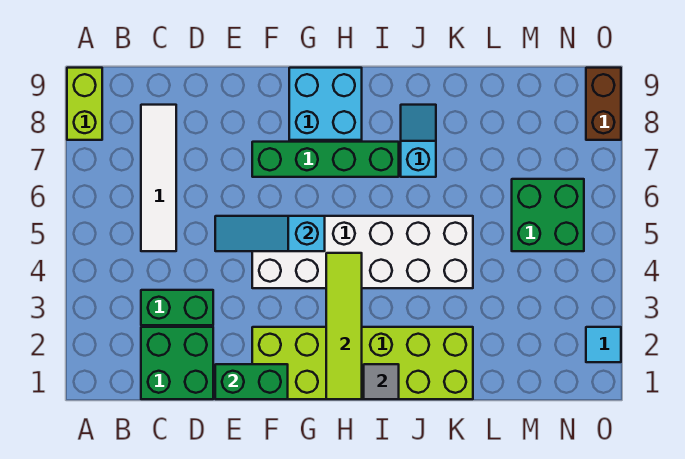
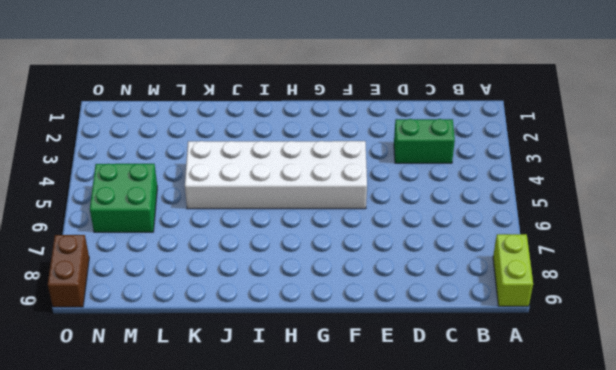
none -> green brick C1:D2 level 1
none -> white tile C5:C8 level 1
none -> lime brick F1:K2 level 1

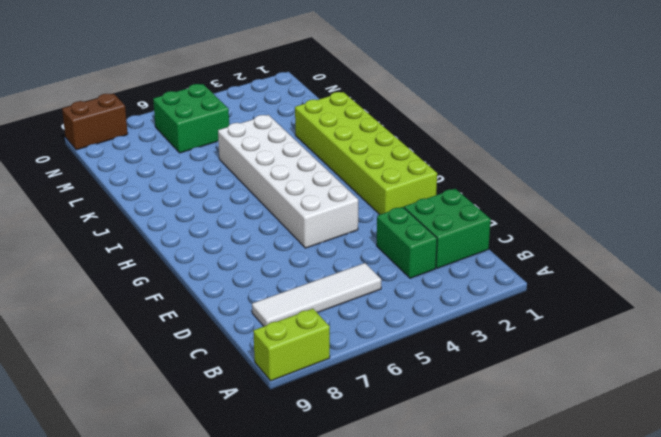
none -> green brick F7:I7 level 1
none -> cyan brick G8:H9 level 1
none -> cyan slope J7:J8 level 1 top 7

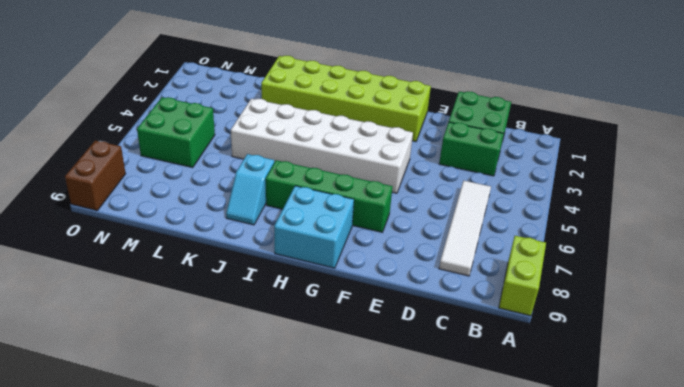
none -> cyan tile O2 level 1
none -> green brick E1:F1 level 2
none -> cyan slope E5:G5 level 2 top G

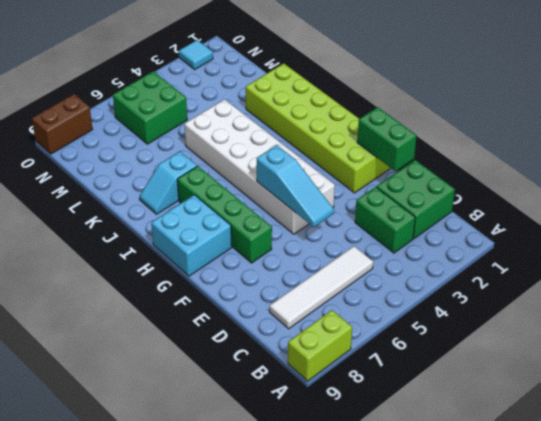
none -> lime tile H1:H4 level 2
none -> grey tile I1 level 2

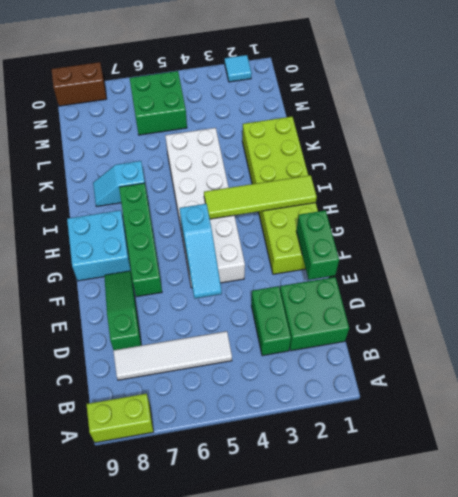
green slope D8:F8 level 1 top D -> none
none -> grey tile I1 level 2

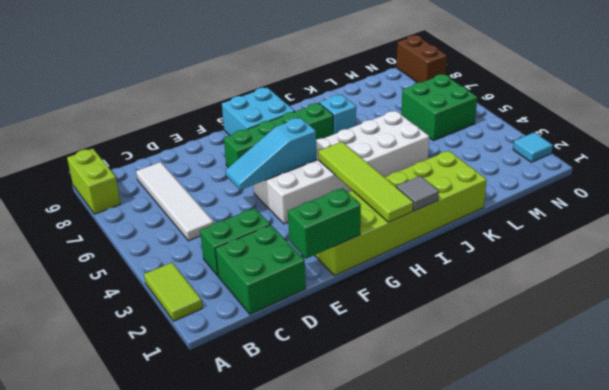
lime tile A2:A3 level 1 -> none

